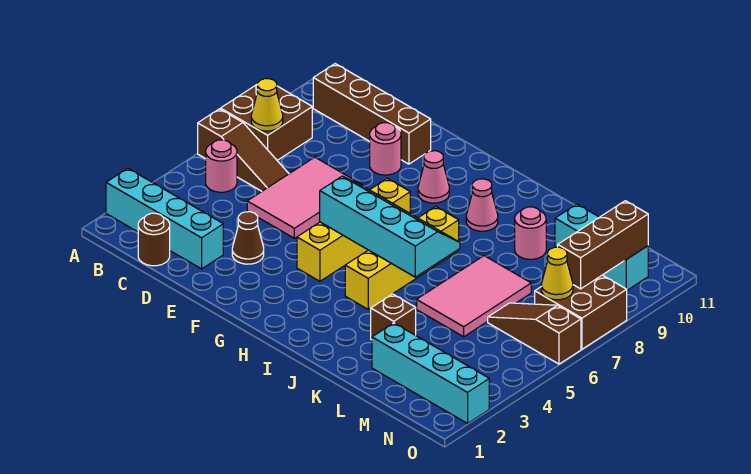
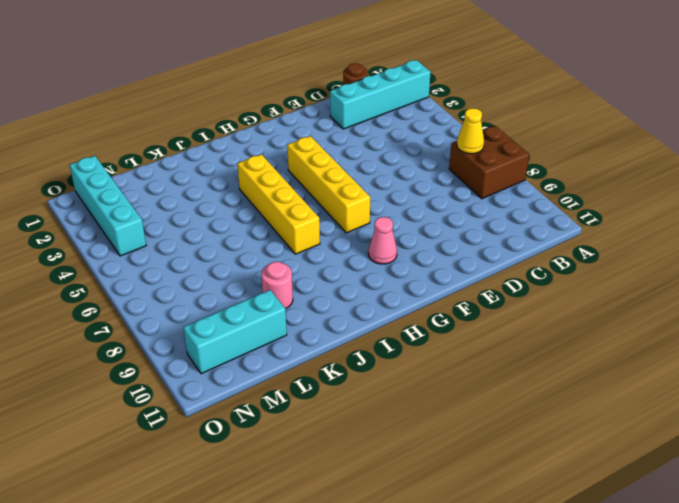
cyan brick N1:N4 level 1 -> cyan brick L2:O2 level 1
none -> brown slope A6:C6 level 1 top A
none -> pink round brick B5 level 1
none -> brown brick B10:E10 level 1

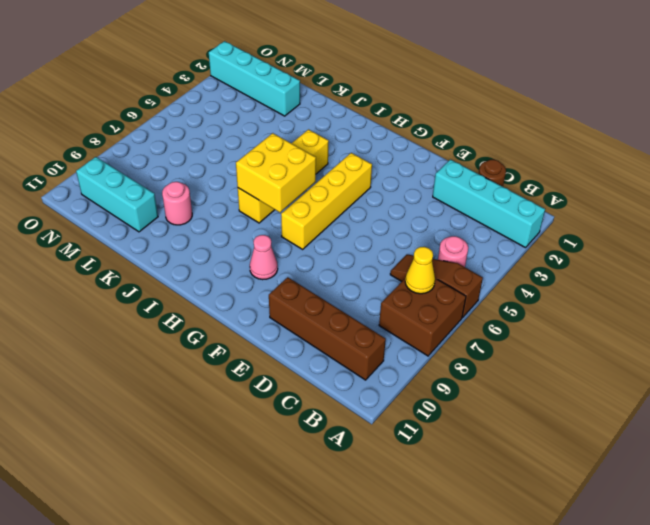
yellow brick H6:I7 level 2 -> cyan slope G5:J6 level 2 top 5
none -> pink tile D5:E7 level 1
none -> brown cone E3 level 1
none -> pink round brick E9 level 1

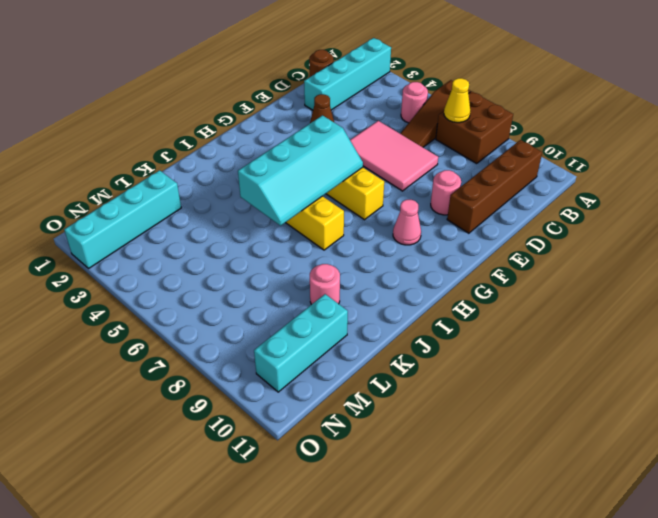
none -> pink cone I9 level 1
none -> brown brick K3 level 1
none -> pink tile K5:L7 level 1

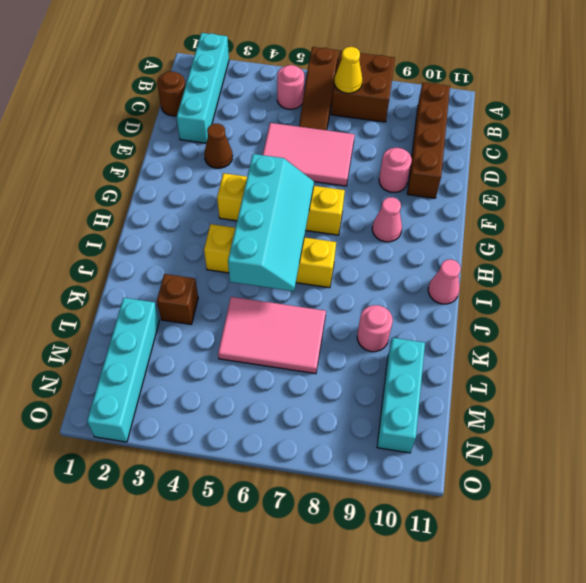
pink cone I11 level 1 -> pink cone I9 level 1
none -> brown slope M6:O6 level 1 top O
none -> brown brick N7:O8 level 1
none -> yellow cone N7 level 2

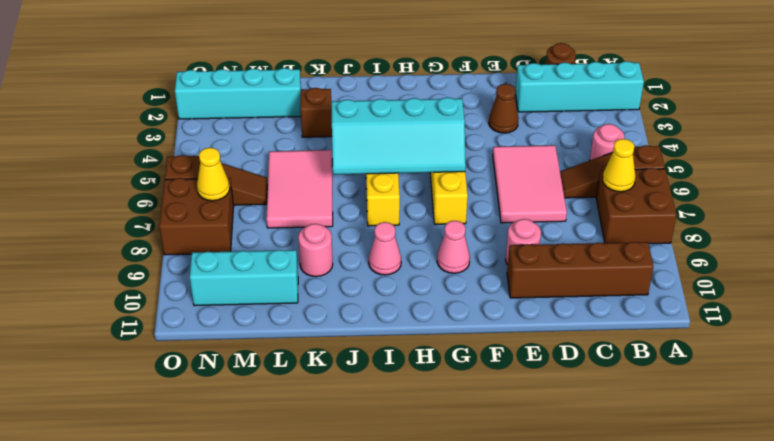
none -> brown brick N8:N10 level 2

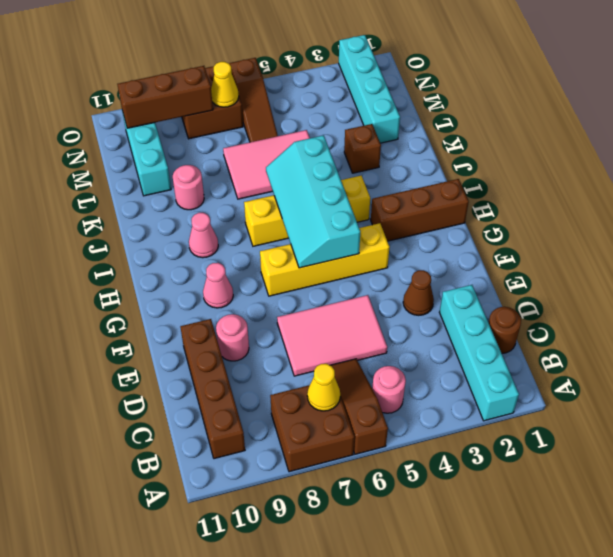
brown brick H1:H3 level 1 -> none

